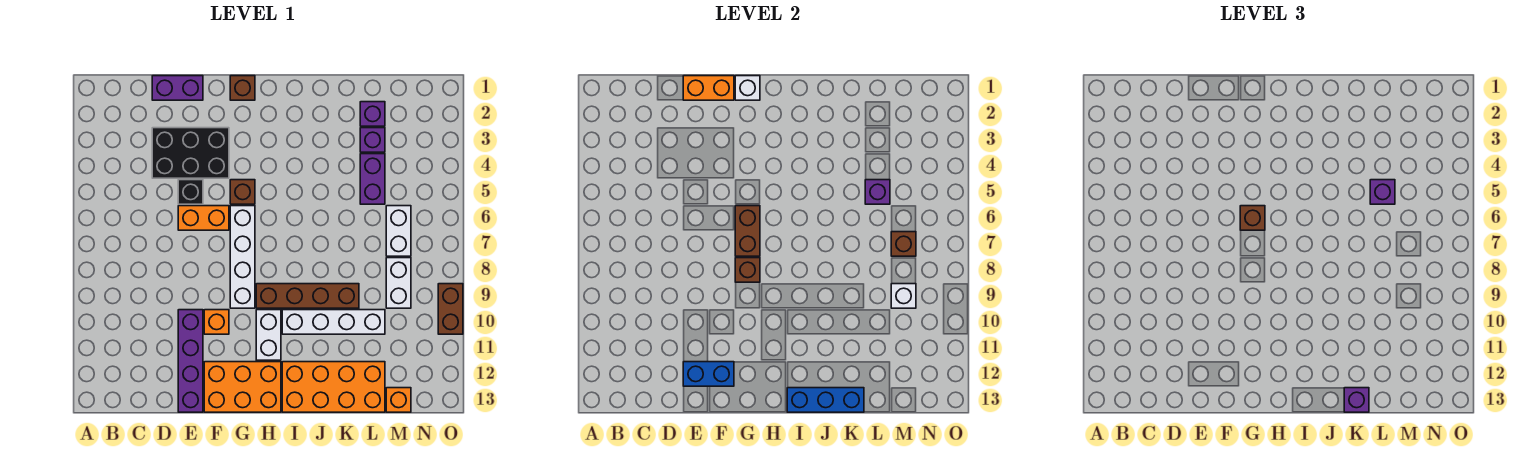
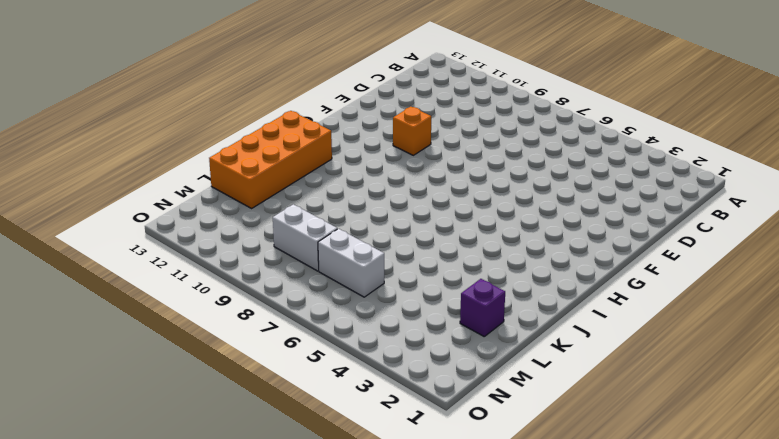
none -> purple brick D1:E1 level 1
none -> black brick D3:F4 level 1
none -> black brick E5 level 1
none -> orange brick E6:F6 level 1

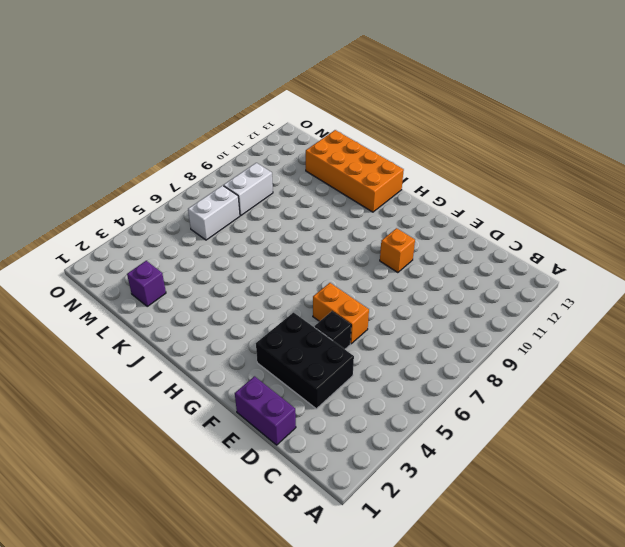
none -> purple brick E10:E13 level 1
none -> orange brick F12:H13 level 1
none -> brown brick G1 level 1
none -> brown brick G5 level 1

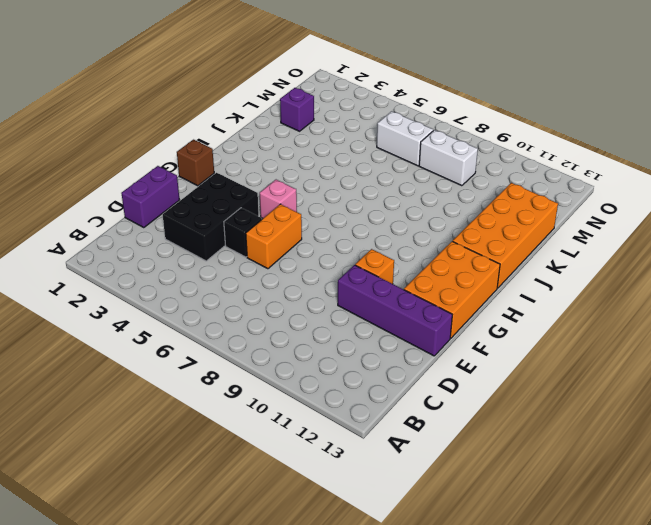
pink brick G5 level 1 -> brown brick G5 level 1
none -> white brick G6:G9 level 1
none -> brown brick H9:K9 level 1
none -> white brick H10:H11 level 1
none -> white brick I10:L10 level 1

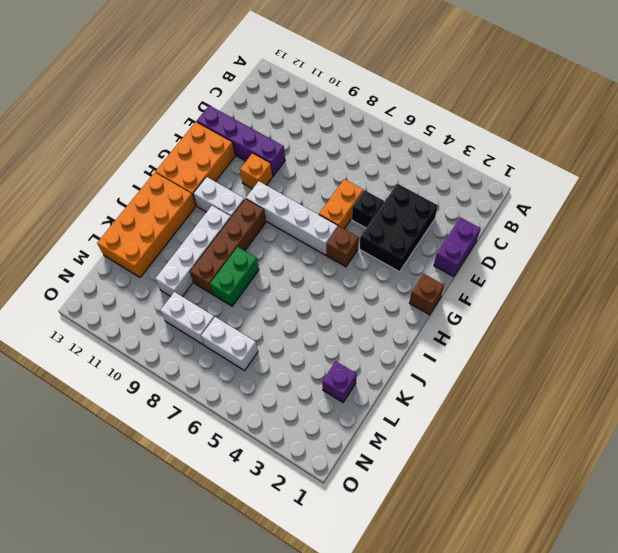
green brick J8:K8 level 1 -> none
none -> purple brick L3 level 1
none -> purple brick L4:L5 level 1
none -> orange brick M13 level 1
none -> brown brick O9:O10 level 1

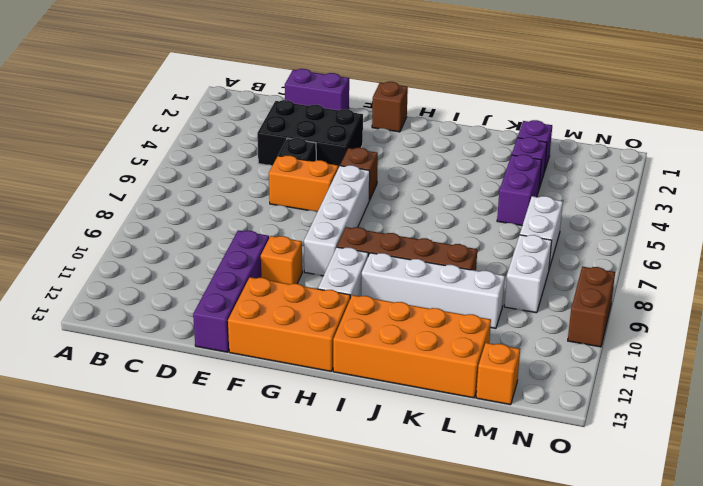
none -> orange brick E1:F1 level 2
none -> blue brick E12:F12 level 2
none -> white brick G1 level 2
none -> brown brick G6:G7 level 2

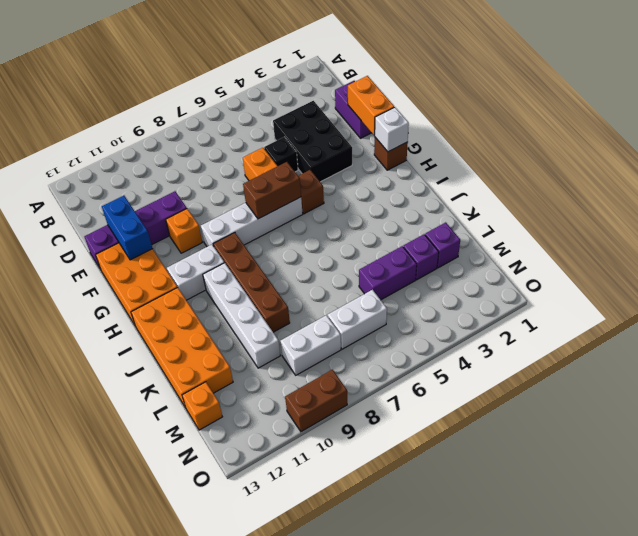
none -> brown brick G8 level 2
none -> blue brick I13:K13 level 2
none -> purple brick L5 level 2
none -> brown brick M7 level 2

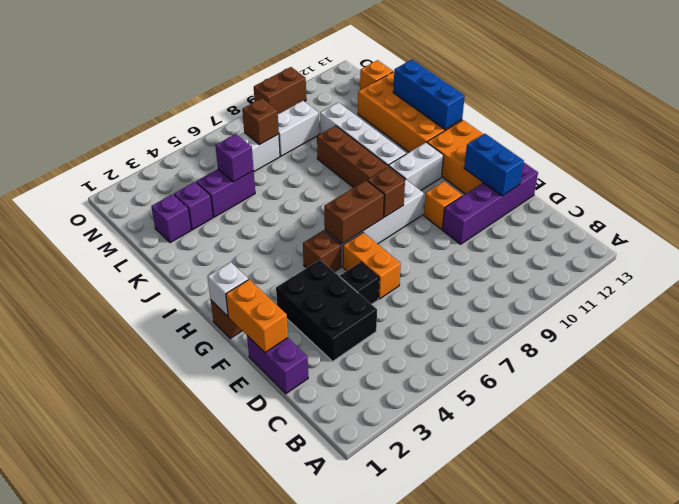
none -> white brick M9 level 2
none -> brown brick G6 level 3
none -> purple brick K13 level 3
none -> purple brick L5 level 3

